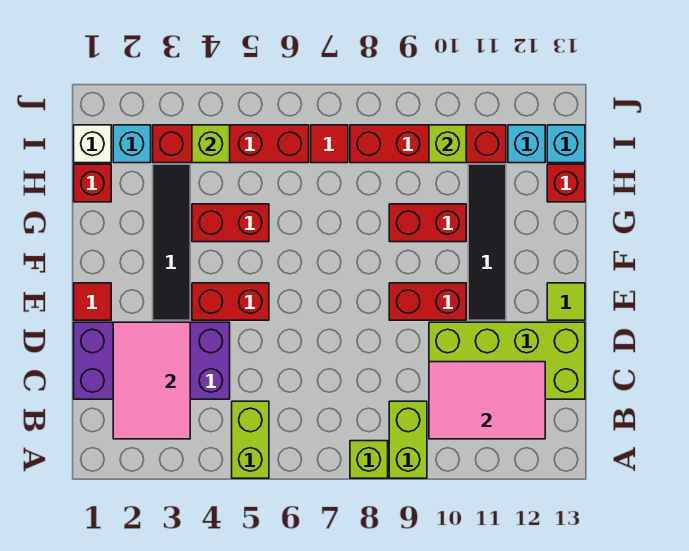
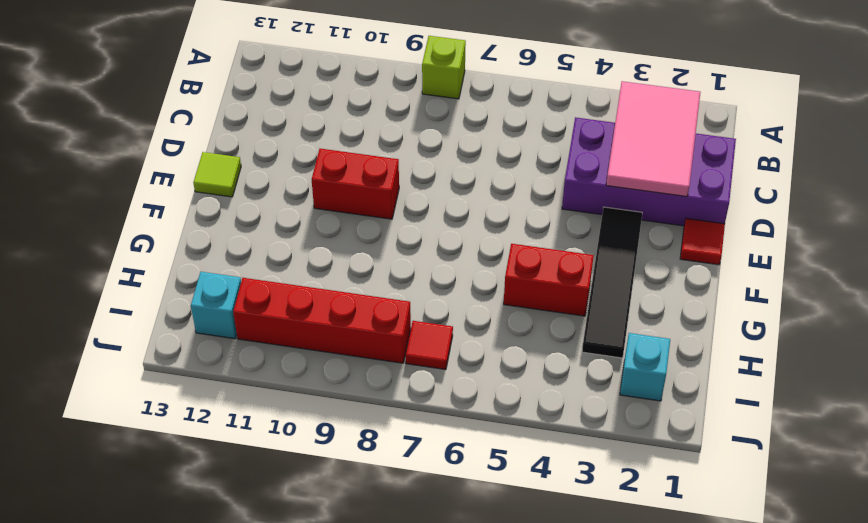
none -> lime brick A5:B5 level 1
none -> lime brick A9:B9 level 1
none -> lime brick C10:D13 level 1

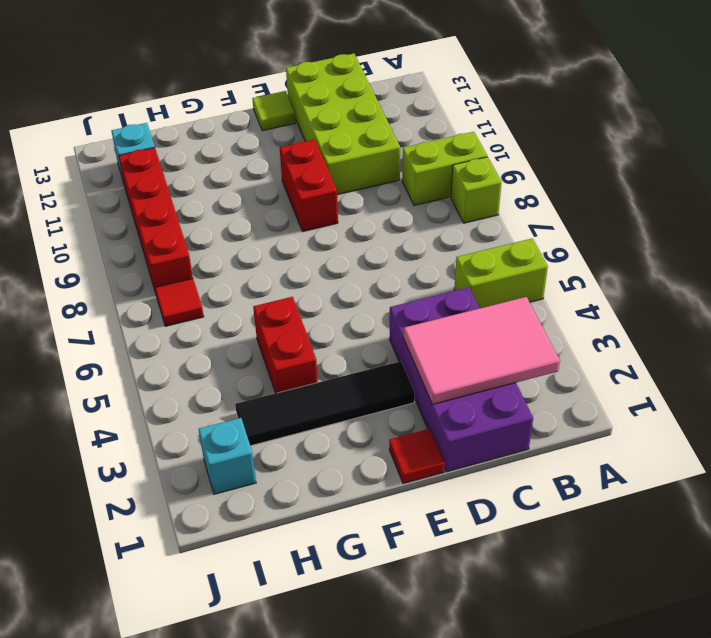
none -> red brick E4:E5 level 1
none -> black tile E11:H11 level 1
none -> red brick G9:G10 level 1

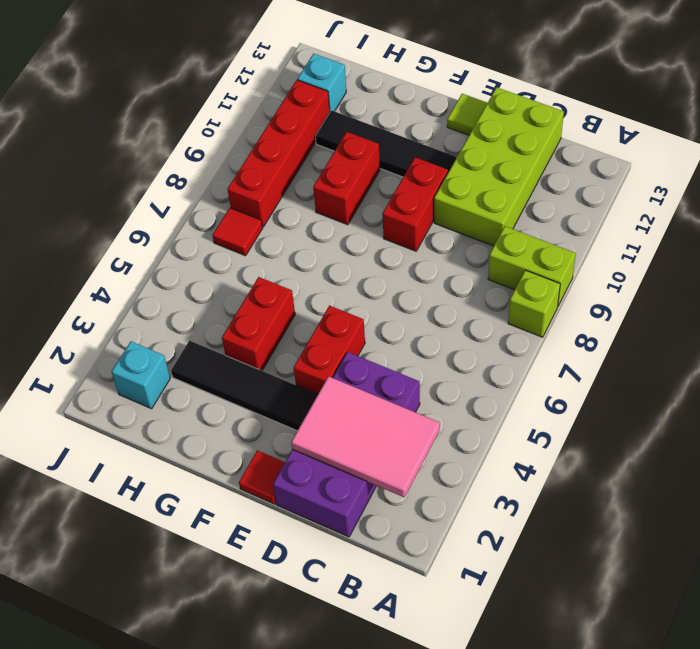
none -> lime brick A5:B5 level 1
none -> red brick H1 level 1
none -> red brick H13 level 1

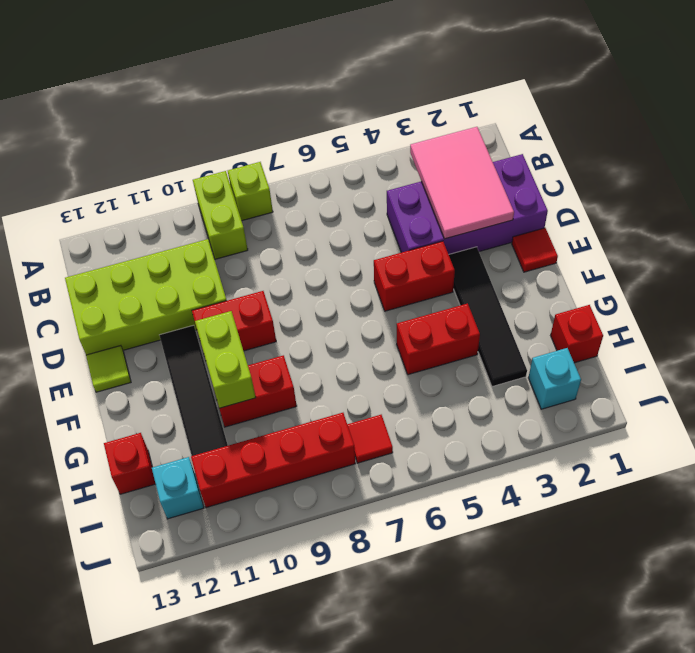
lime brick F10:G10 level 2 -> lime brick A5:B5 level 1
none -> white brick I1 level 1
none -> red brick I3:I6 level 1
none -> cyan brick I13 level 1

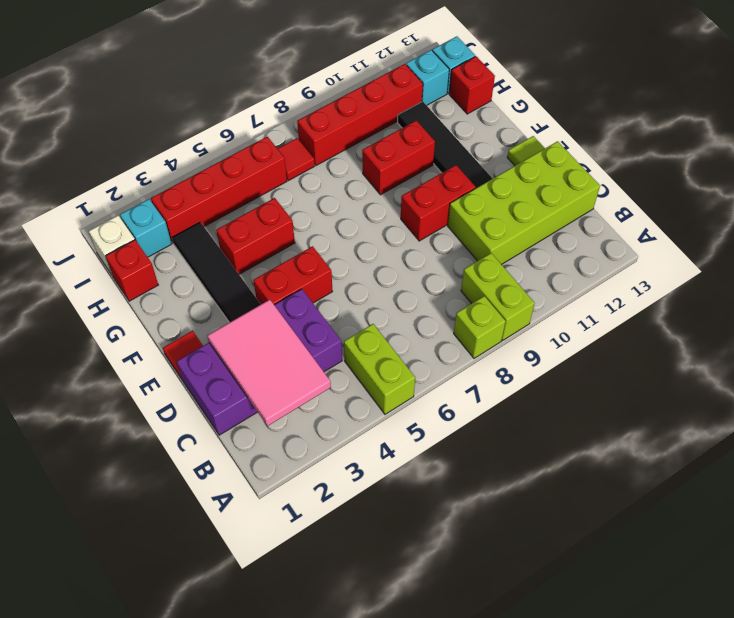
none -> pink tile B10:C12 level 2
none -> lime brick I4 level 2
none -> lime brick I10 level 2

